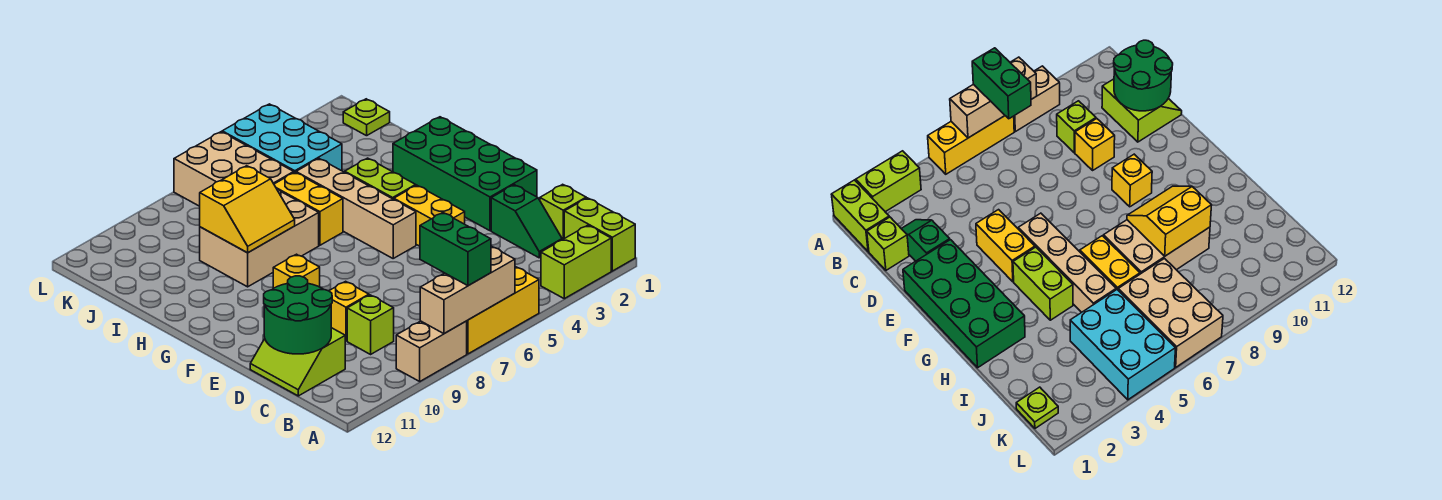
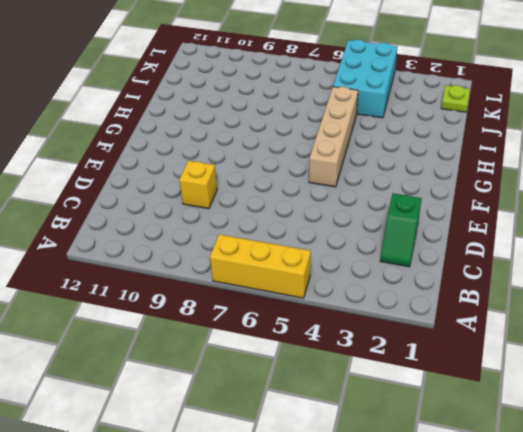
none -> lime brick A1:B1 level 1
none -> lime brick A2:A3 level 1
none -> tan brick A8:A9 level 1

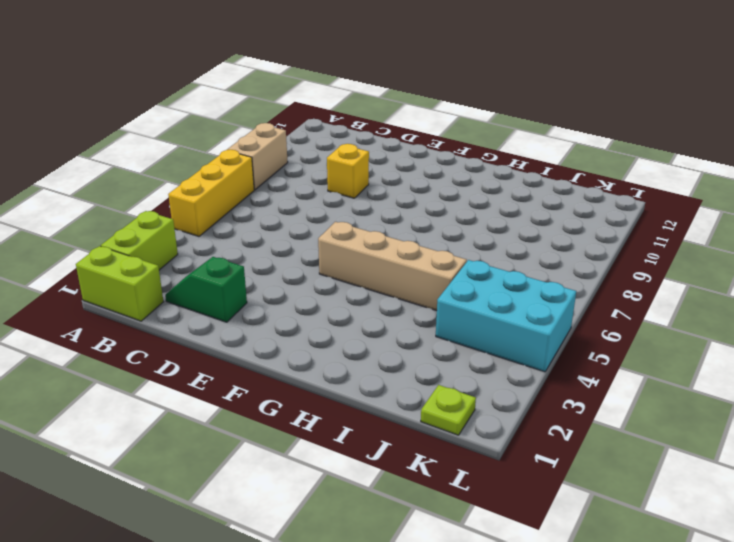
none -> lime brick C1 level 1
none -> lime brick C9 level 1
none -> lime slope C11:D12 level 1 top 11

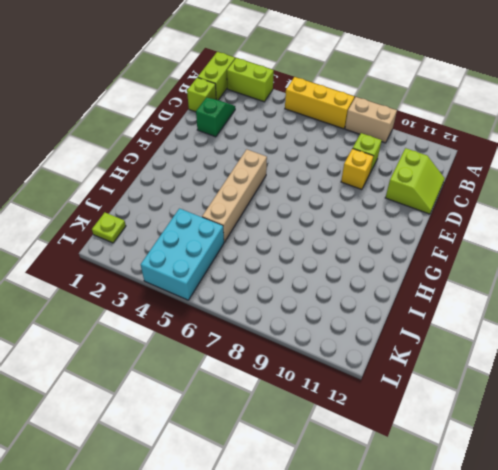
none -> green brick E1:H2 level 1
none -> yellow brick E4:F4 level 1
none -> yellow brick F9 level 1

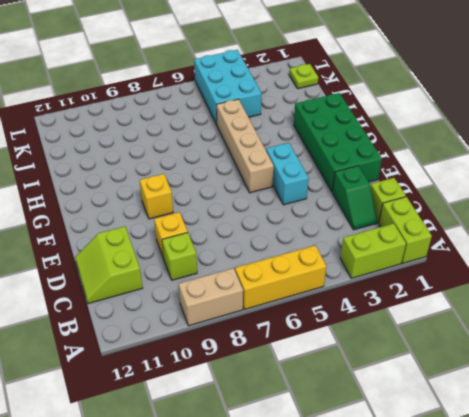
cyan brick E4:F4 level 1 -> yellow brick E4:F4 level 1
none -> lime brick G4:H4 level 1
none -> yellow brick H6:I6 level 1
none -> tan brick H7:I9 level 1

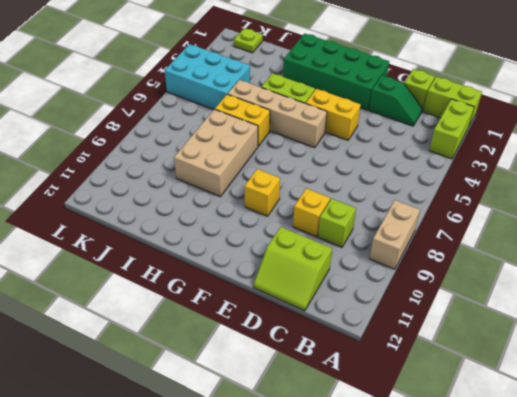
none -> yellow brick A5:A7 level 1
none -> tan brick J6:L7 level 1
none -> tan brick A6:A8 level 2

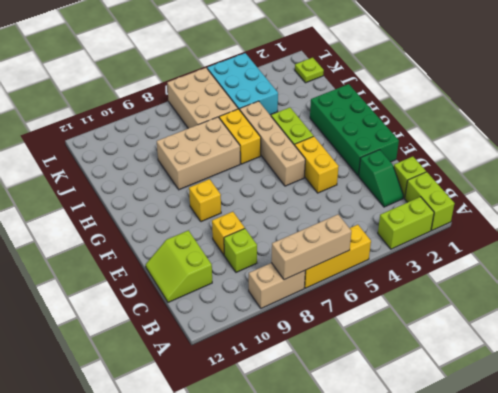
none -> green round brick C11:D12 level 2
none -> yellow slope H8:I9 level 2 top I
none -> green brick A7:B7 level 3

